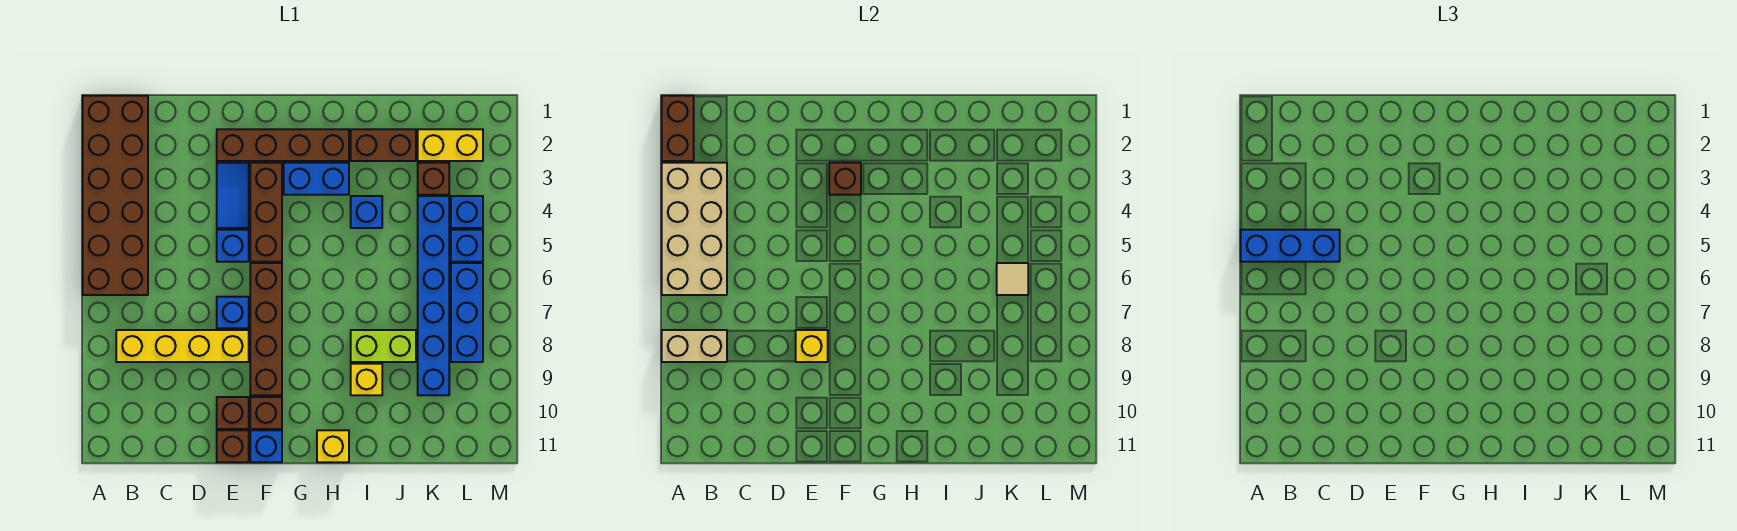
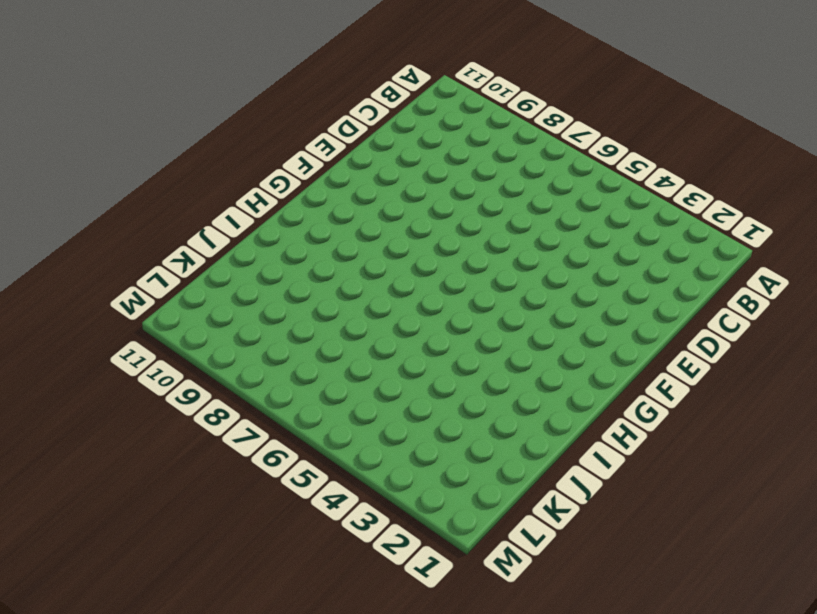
none -> brown brick A1:B6 level 1
none -> yellow brick B8:E8 level 1
none -> brown brick E2:H2 level 1
none -> blue tile E3:E4 level 1

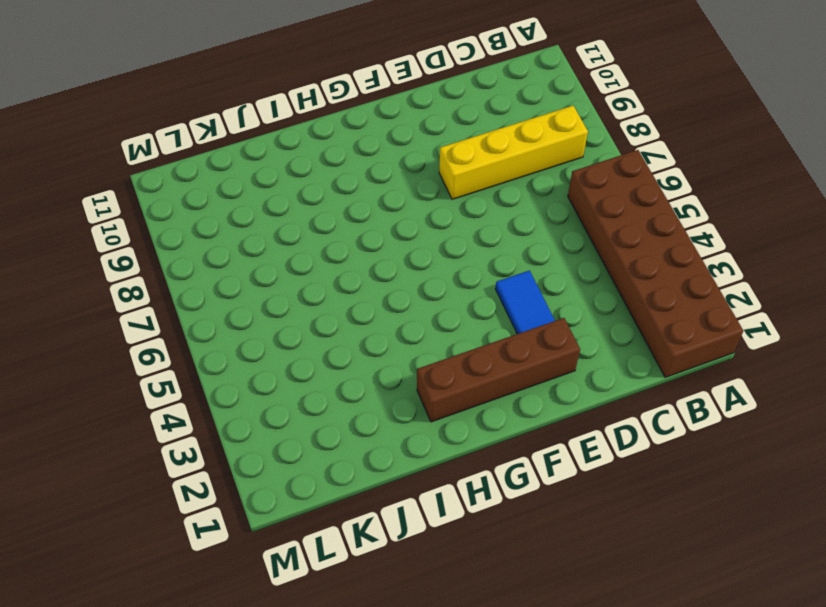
none -> blue brick E5 level 1
none -> blue brick E7 level 1
none -> brown brick E10 level 1
none -> brown brick E11 level 1

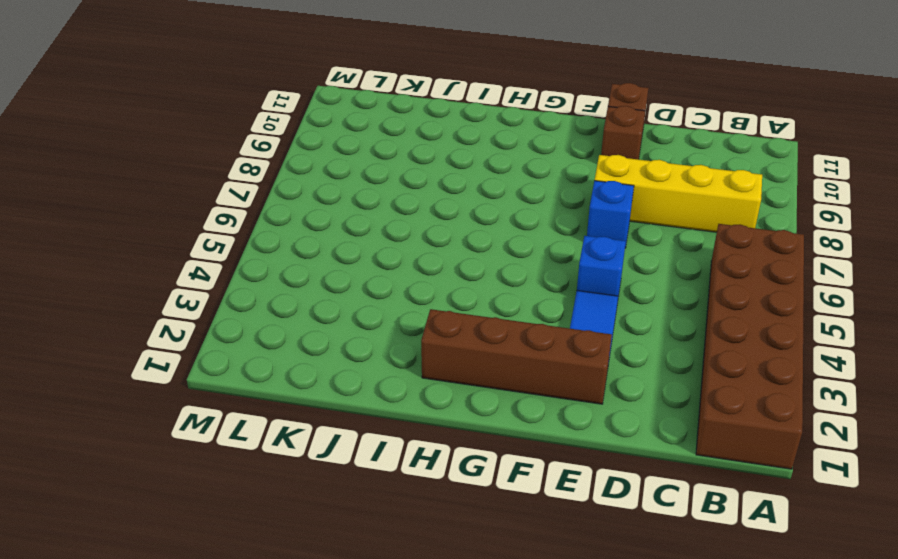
none -> brown brick F3:F5 level 1
none -> brown brick F6:F9 level 1
none -> brown brick F10 level 1
none -> blue brick F11 level 1

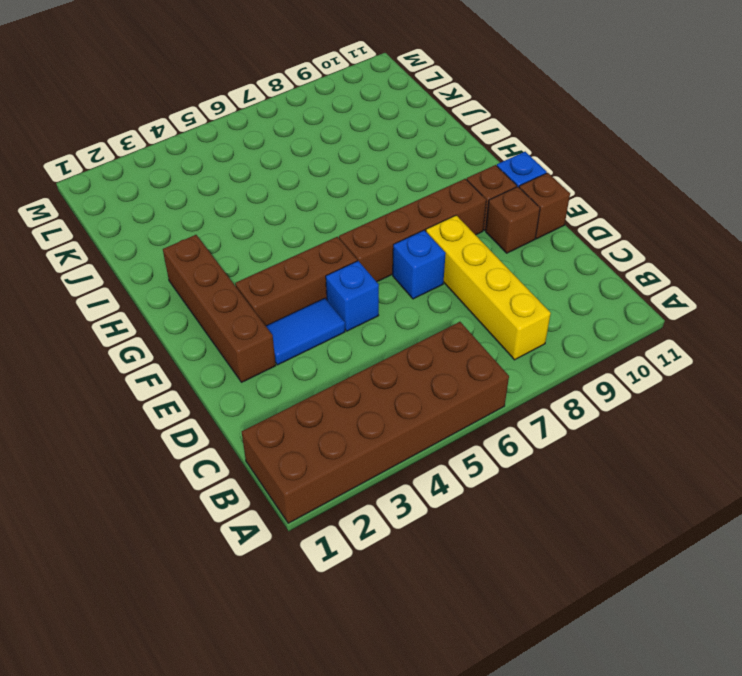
none -> blue brick G3:H3 level 1
none -> yellow brick H11 level 1
none -> brown brick I2:J2 level 1
none -> blue brick I4 level 1

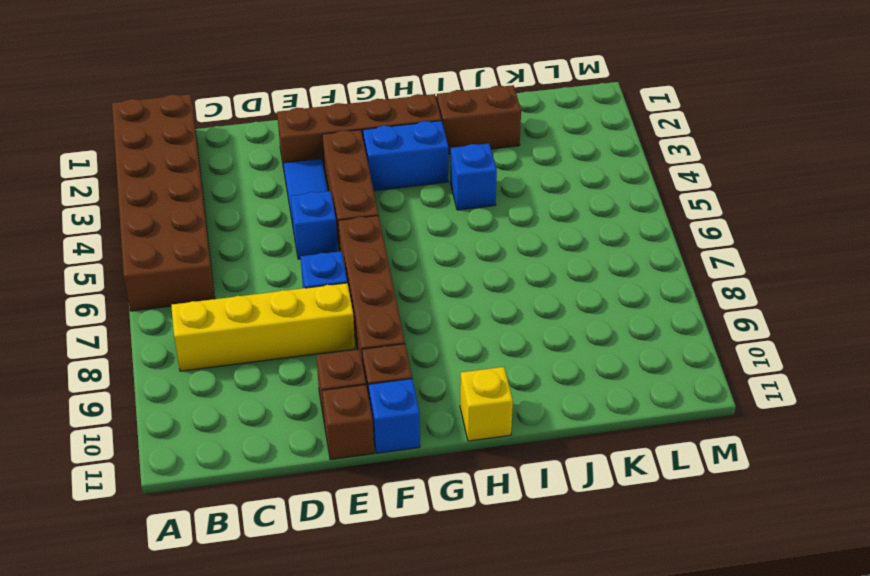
none -> lime brick I8:J8 level 1
none -> yellow brick I9 level 1
none -> yellow brick K2:L2 level 1
none -> brown brick K3 level 1

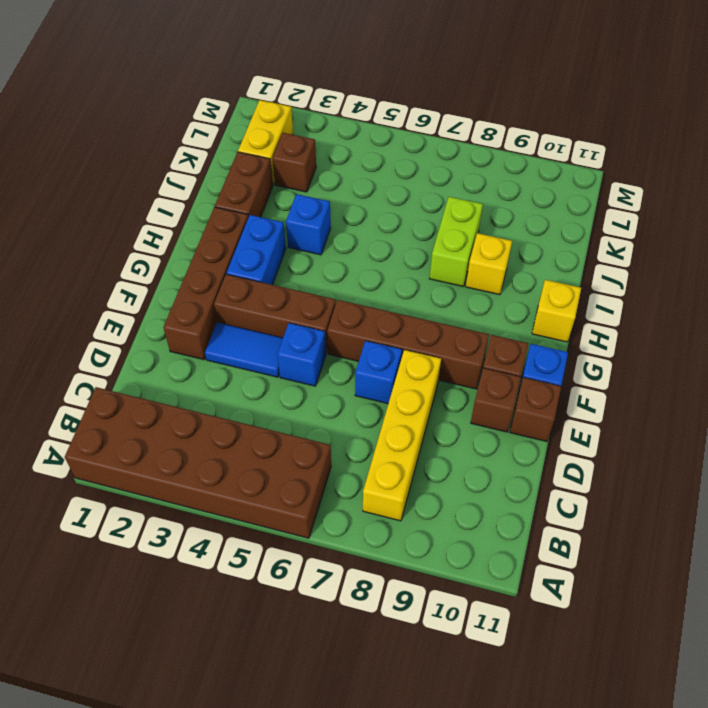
none -> blue brick K4:K9 level 1
none -> blue brick L4 level 1
none -> blue brick L5 level 1
none -> blue brick L6:L8 level 1

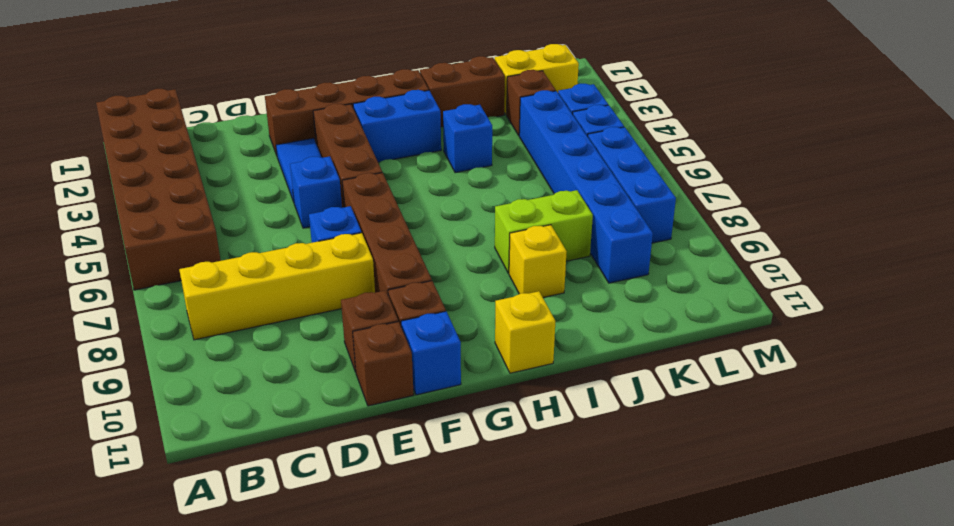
none -> brown brick A1:A2 level 2
none -> tan brick A3:B6 level 2
none -> tan brick A8:B8 level 2
none -> yellow brick E8 level 2

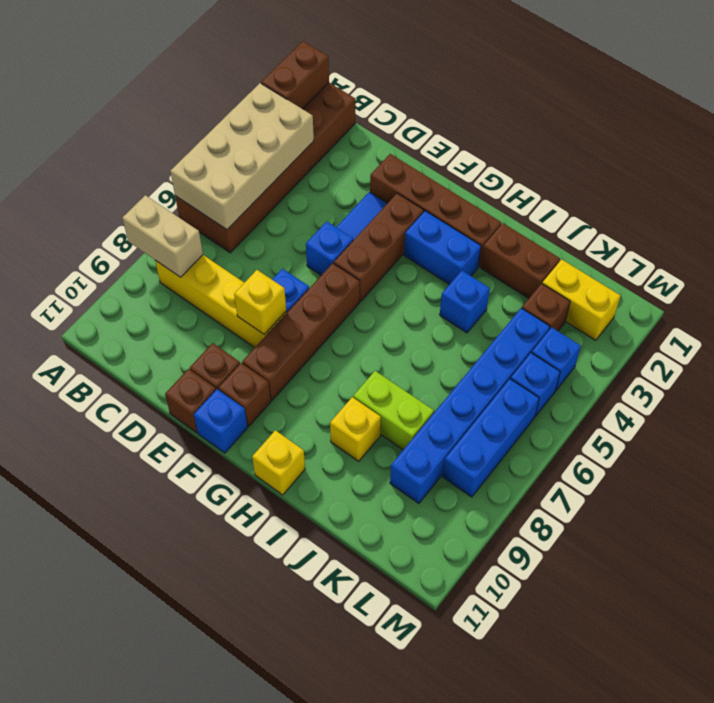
none -> brown brick F3 level 2
none -> tan tile K6 level 2
none -> blue brick A5:C5 level 3

